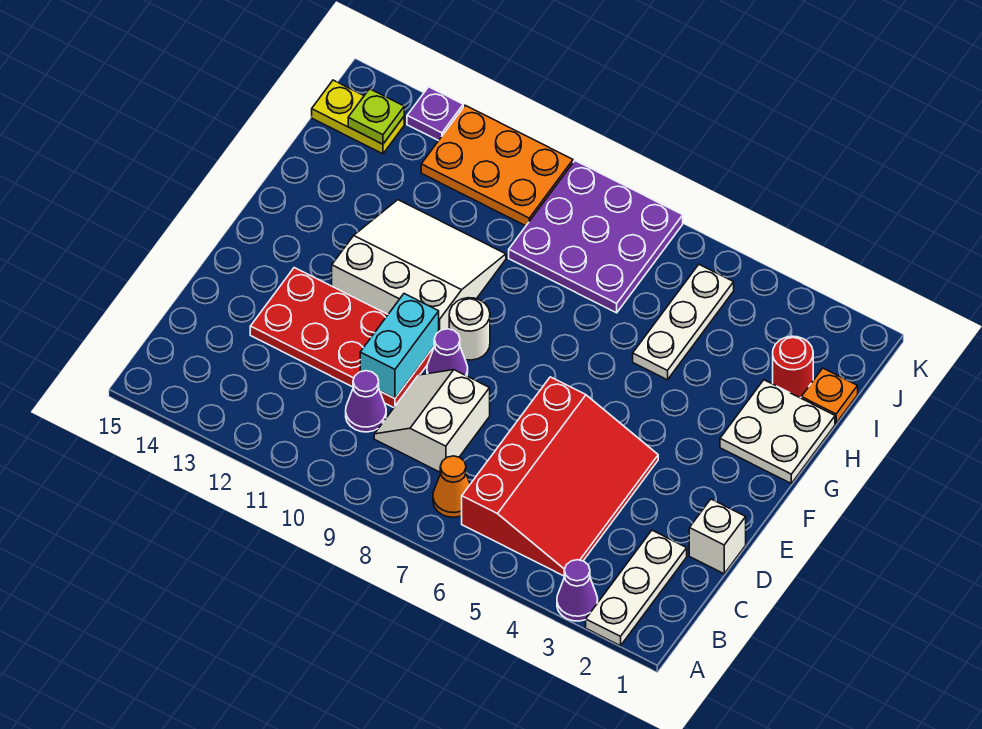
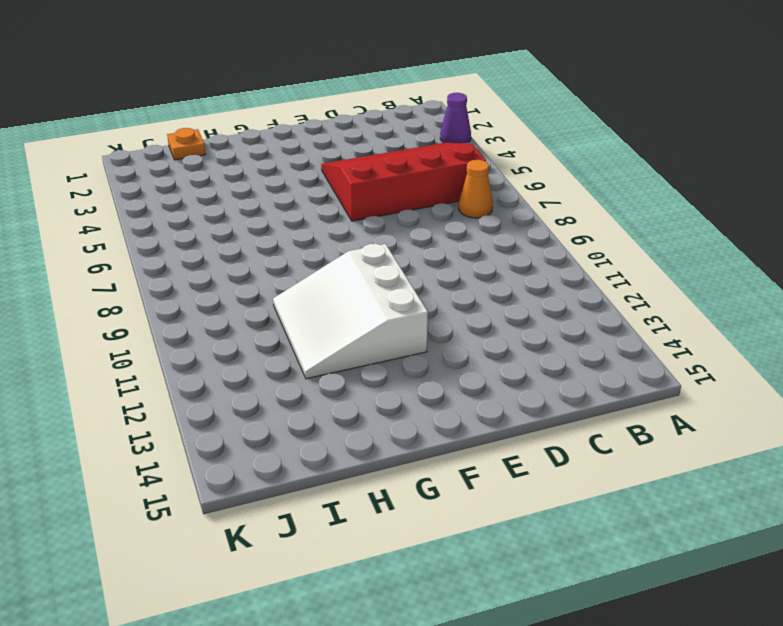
none -> white plate A2:C2 level 1
none -> white slope C8:D9 level 1 top 8
none -> purple cone C10 level 1

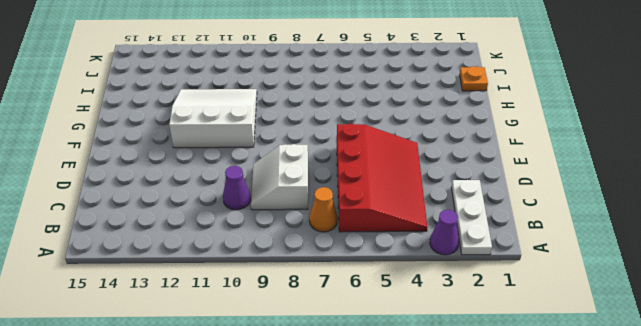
none -> white brick D1 level 1
none -> red plate D10:E13 level 1
none -> purple cone E9 level 1

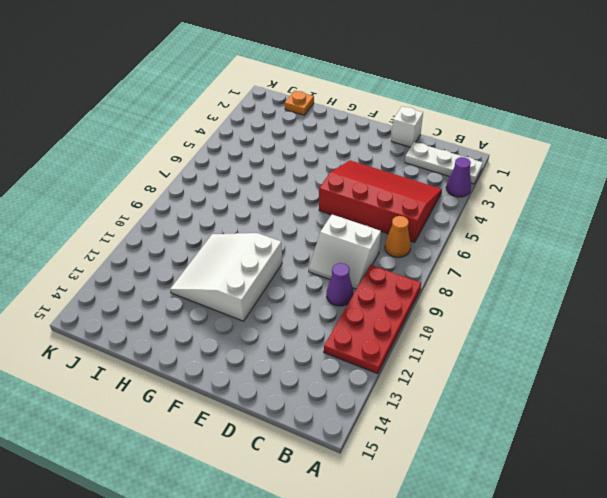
red plate A9:B12 level 1 -> red plate D10:E13 level 1
none -> purple cone E9 level 1
none -> white round brick F9 level 1
none -> white plate G1:H2 level 1

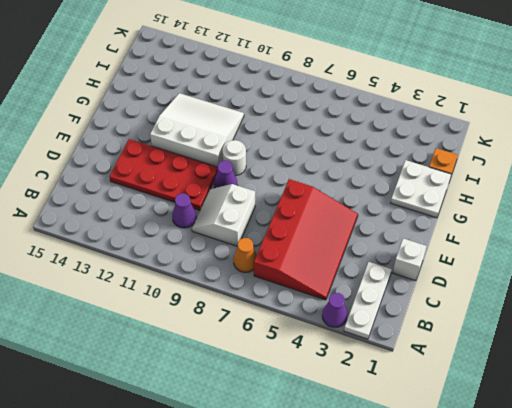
none -> white plate H5:J5 level 1
none -> red round brick I2 level 1
none -> purple plate I7:K9 level 1

